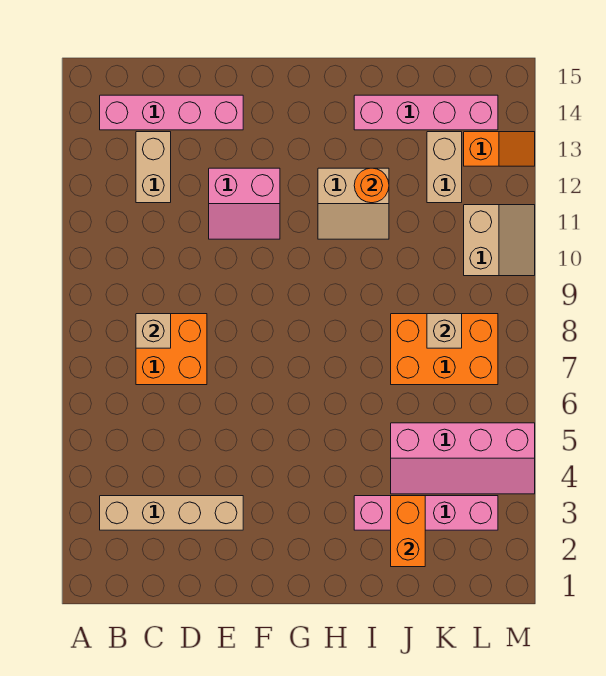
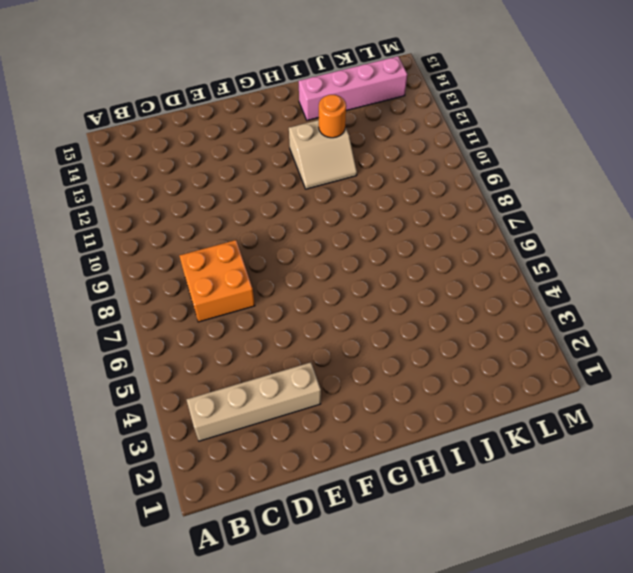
none -> pink brick B14:E14 level 1
none -> tan brick C12:C13 level 1
none -> pink slope E11:F12 level 1 top 12

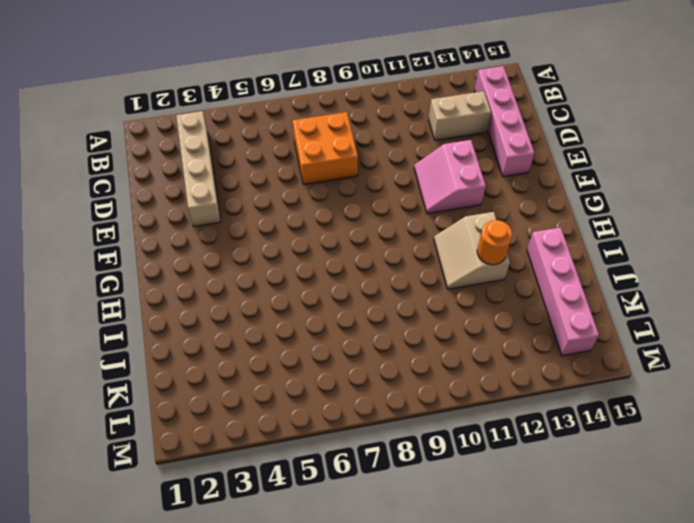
none -> pink brick I3:L3 level 1
none -> pink slope J4:M5 level 1 top 5
none -> orange brick J7:L8 level 1

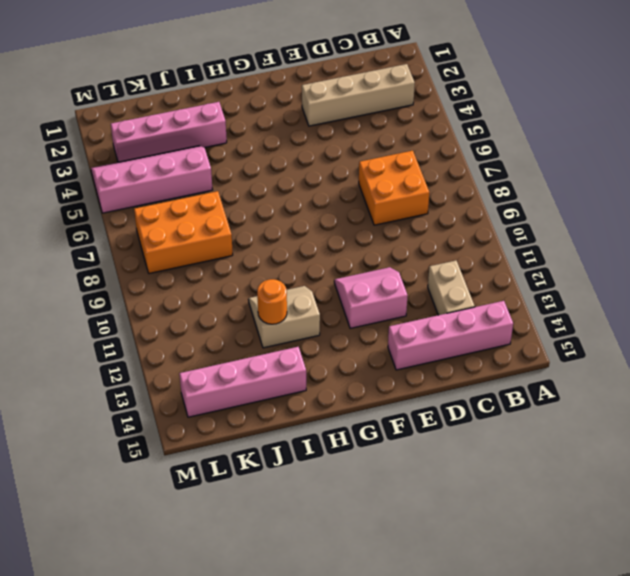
none -> tan brick K12:K13 level 1
none -> tan slope L10:M11 level 1 top L
none -> orange slope L13:M13 level 1 top L

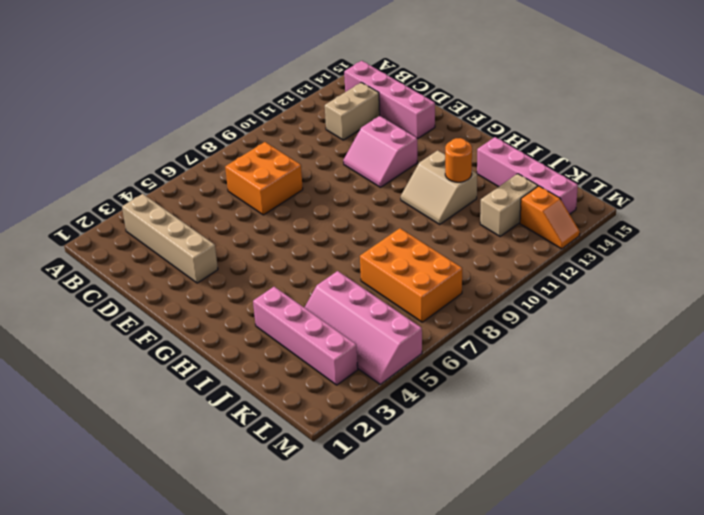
none -> tan slope L10:M11 level 1 top L
none -> tan brick C8 level 2
none -> orange brick J2:J3 level 2

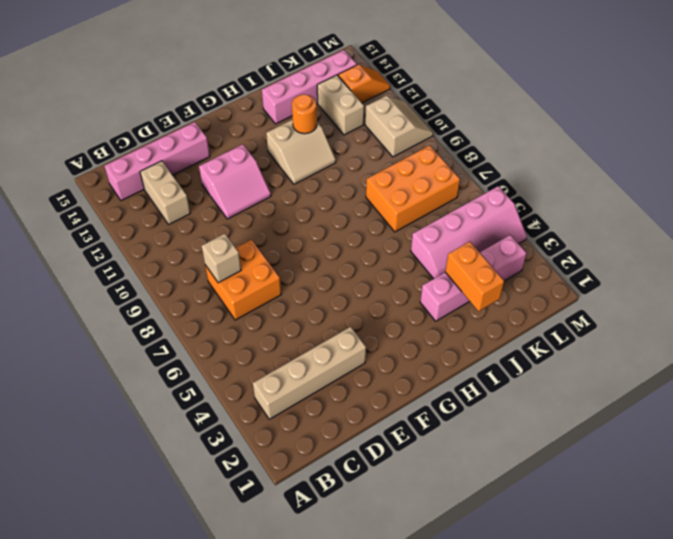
none -> tan brick K8 level 2

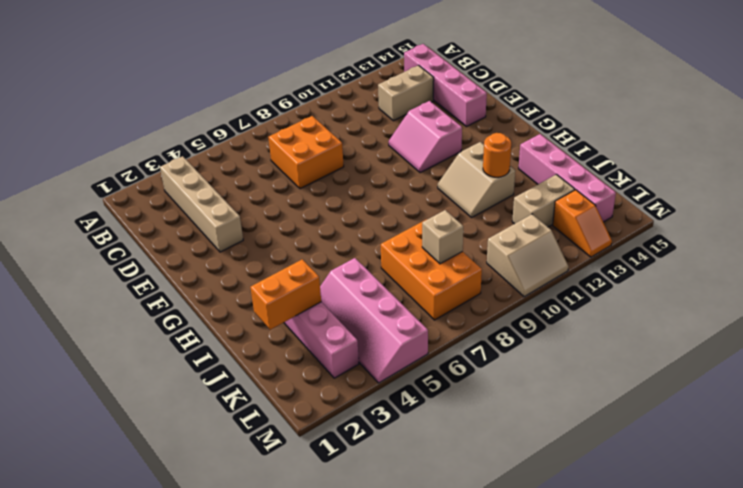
none -> tan brick C8 level 2

